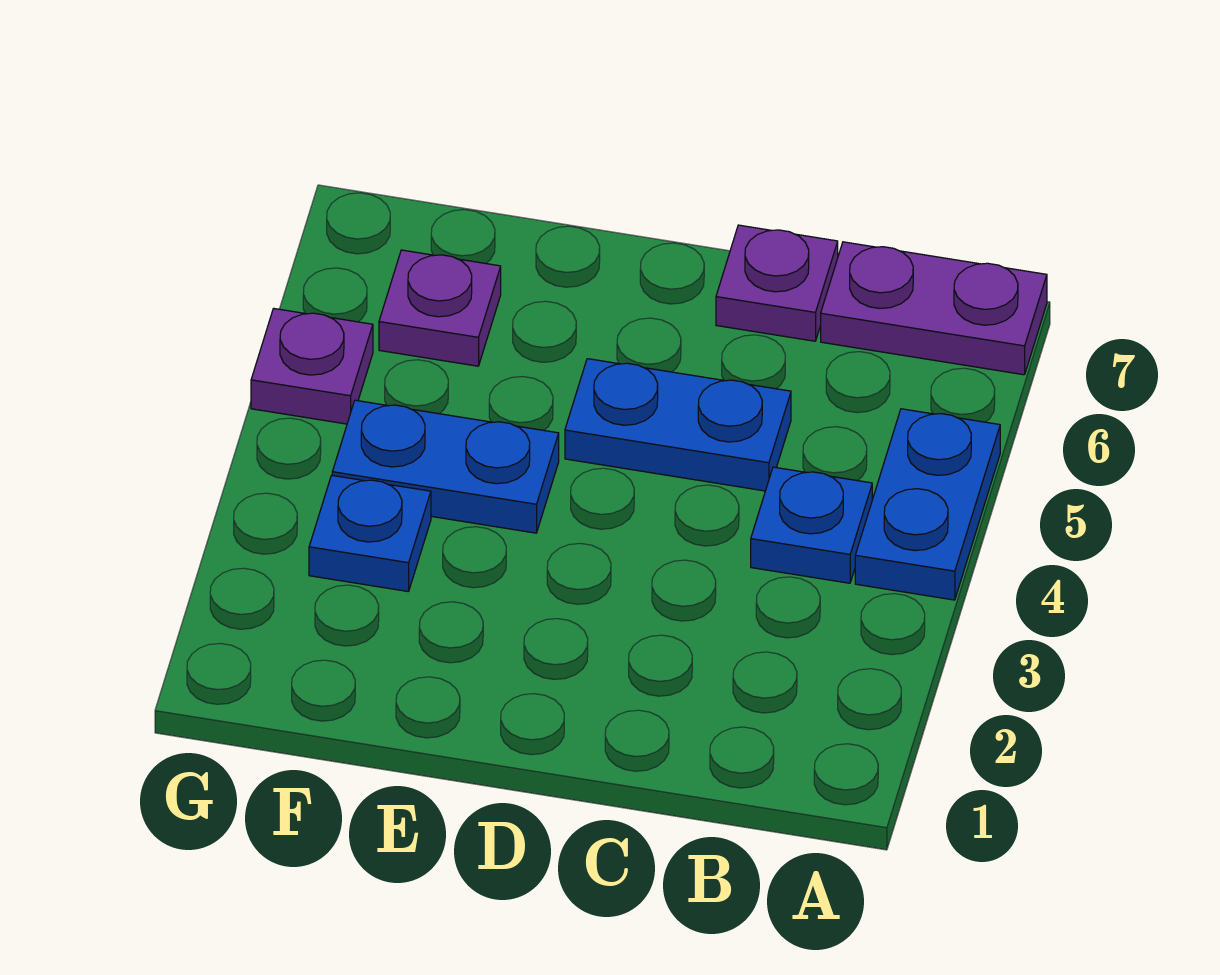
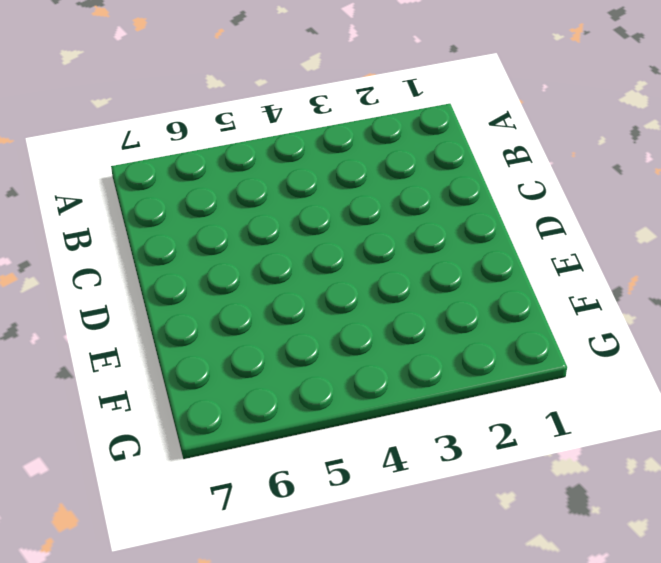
none -> blue plate A4:A5 level 1
none -> purple plate A7:B7 level 1

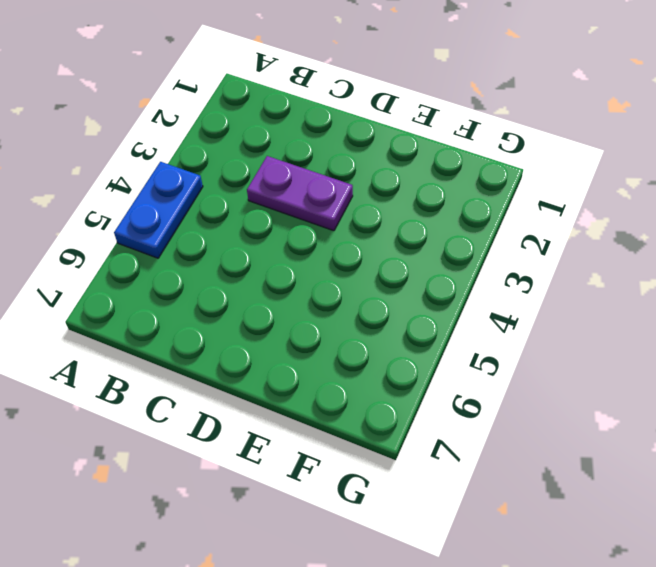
purple plate C3:D3 level 1 -> purple plate A7:B7 level 1
none -> blue plate B4 level 1
none -> blue plate C5:D5 level 1

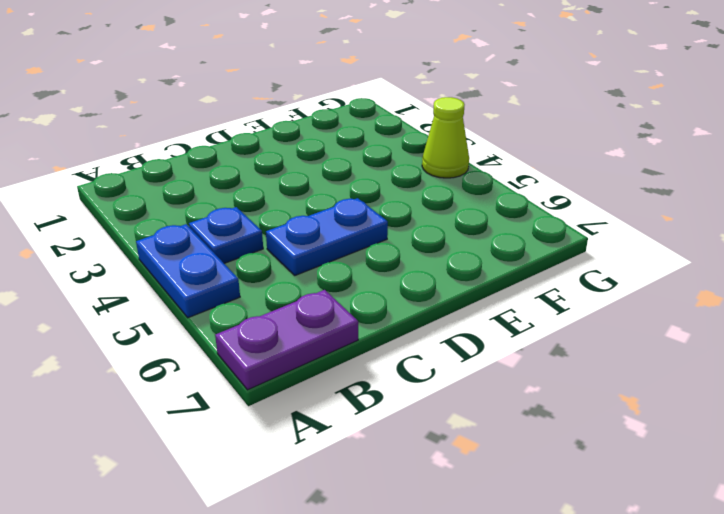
lime cone G4 level 1 -> none
none -> purple plate C7 level 1
none -> blue plate E4:F4 level 1

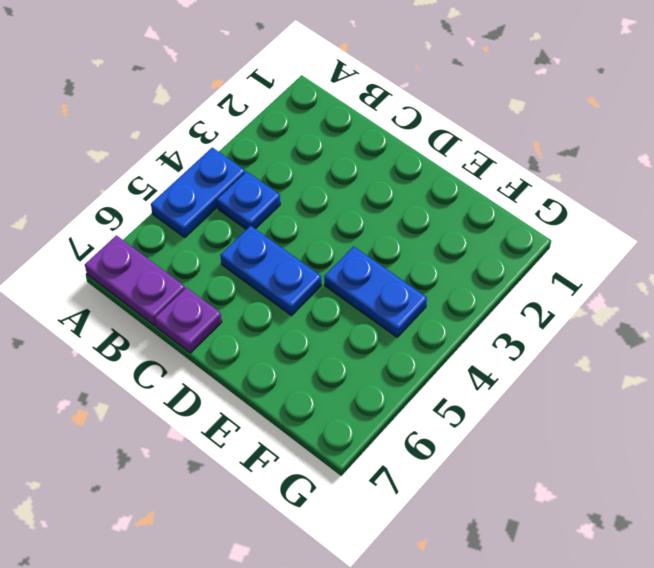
none -> blue plate F3 level 1
none -> purple plate F6 level 1

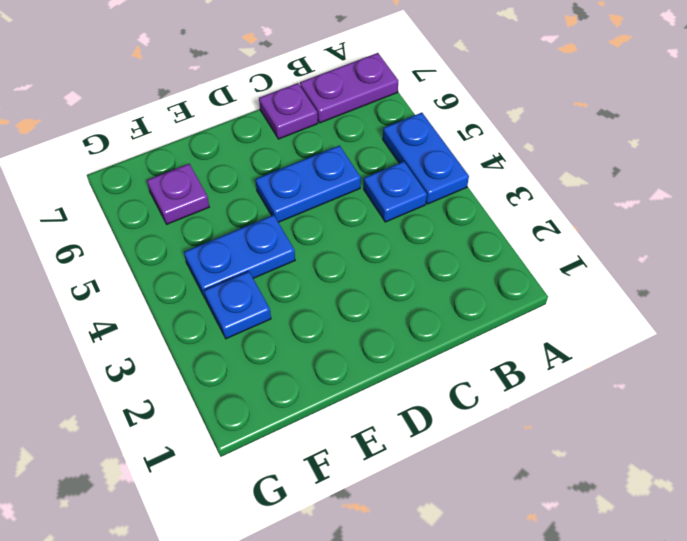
none -> purple plate G5 level 1

